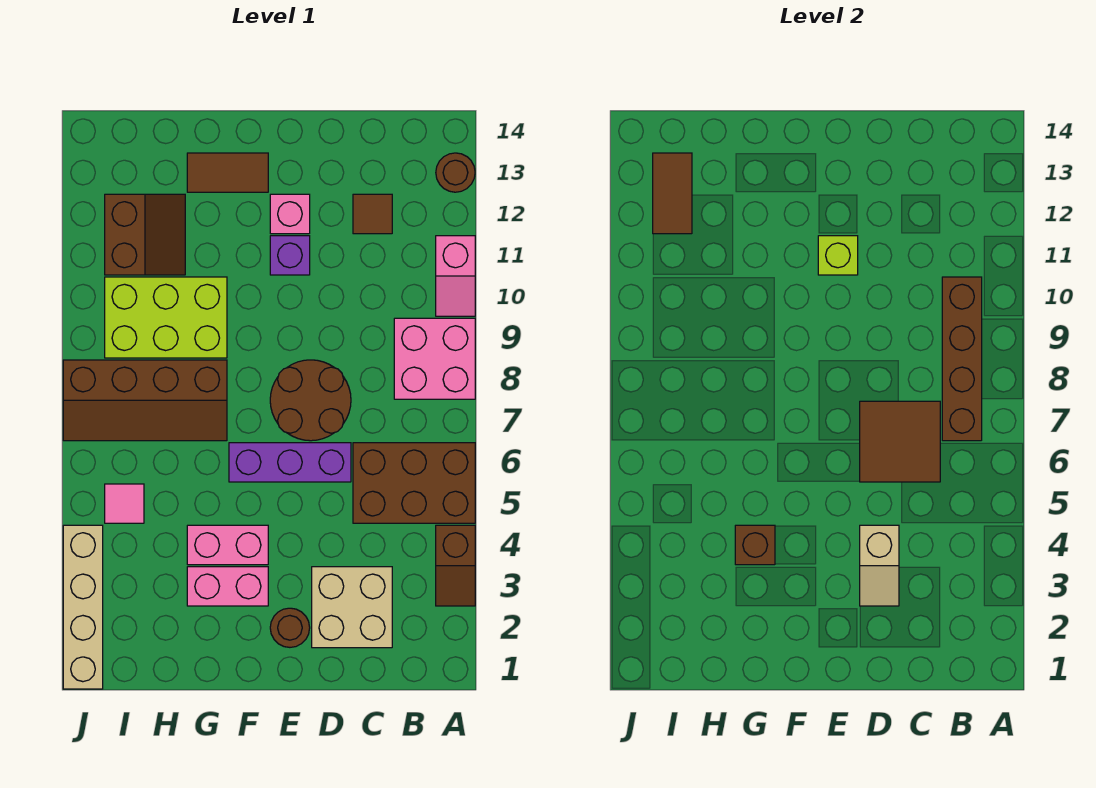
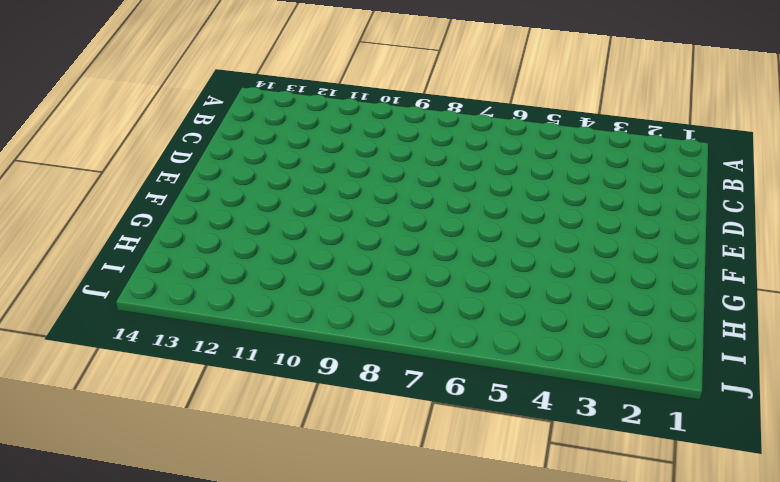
none -> brown slope A3:A4 level 1 top 4
none -> brown brick A5:C6 level 1
none -> pink brick A8:B9 level 1

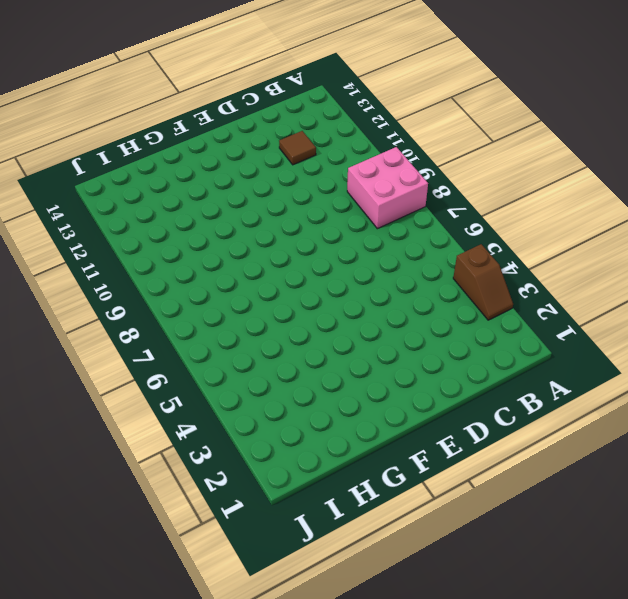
none -> brown brick A5:C6 level 1
none -> pink slope A10:A11 level 1 top 11
none -> brown round brick A13 level 1

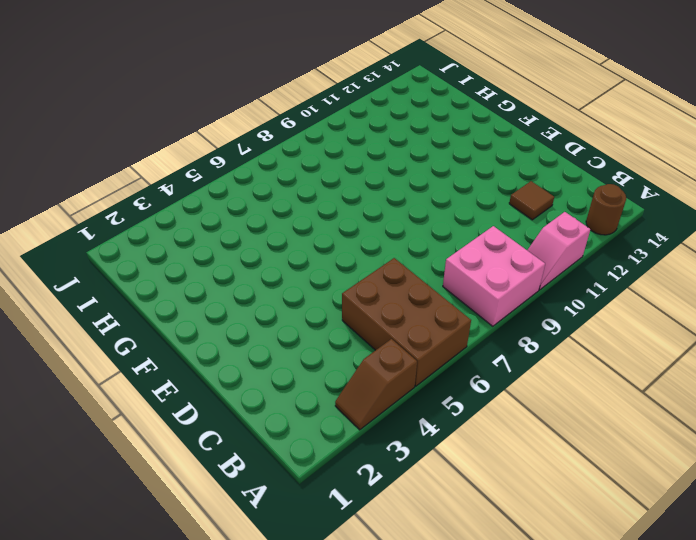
none -> tan brick C2:D3 level 1
none -> purple brick D6:F6 level 1
none -> brown round brick D7:E8 level 1

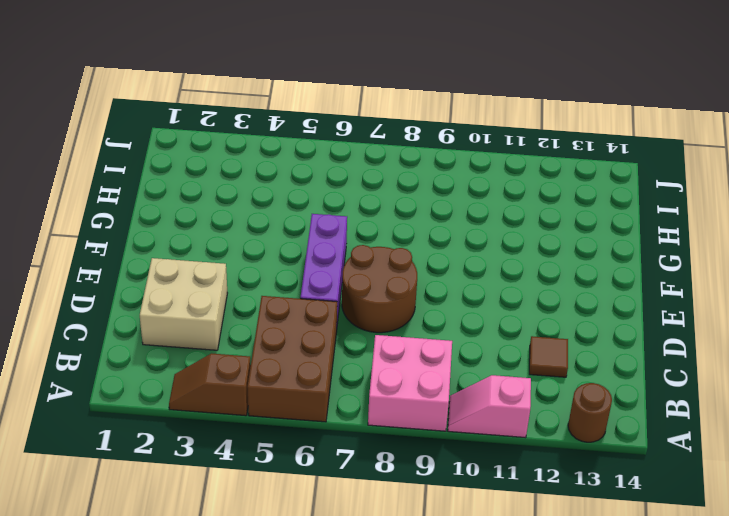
none -> brown round brick E2 level 1
none -> purple brick E11 level 1
none -> pink brick E12 level 1

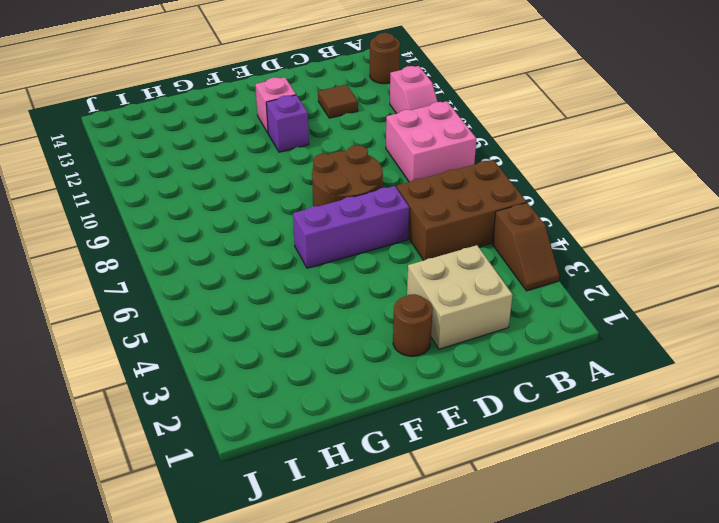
none -> pink brick F3:G3 level 1
none -> pink brick F4:G4 level 1
none -> brown tile F13:G13 level 1

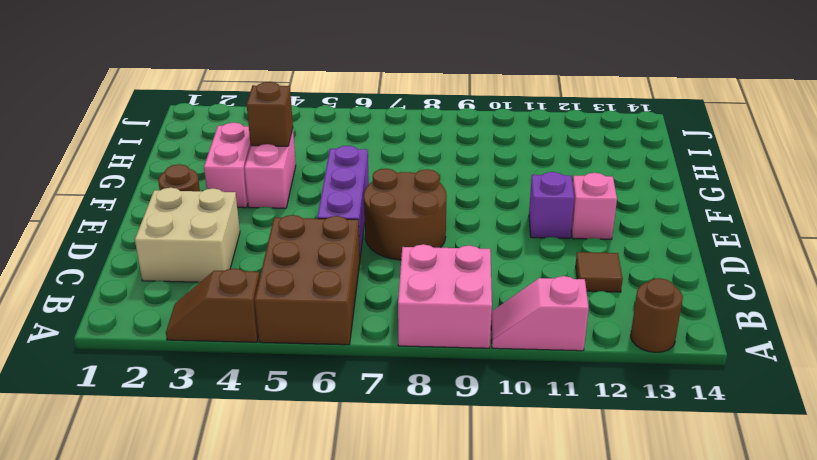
none -> brown tile F13:G13 level 1
none -> brown slope G7:J8 level 1 top 8
none -> lime brick G9:I10 level 1

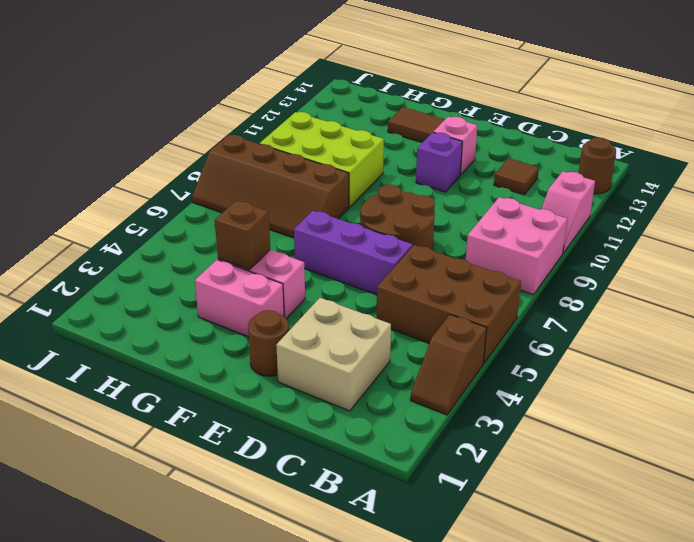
none -> brown slope H11:I12 level 1 top I
none -> pink tile I5 level 1
none -> tan brick J1:J4 level 1

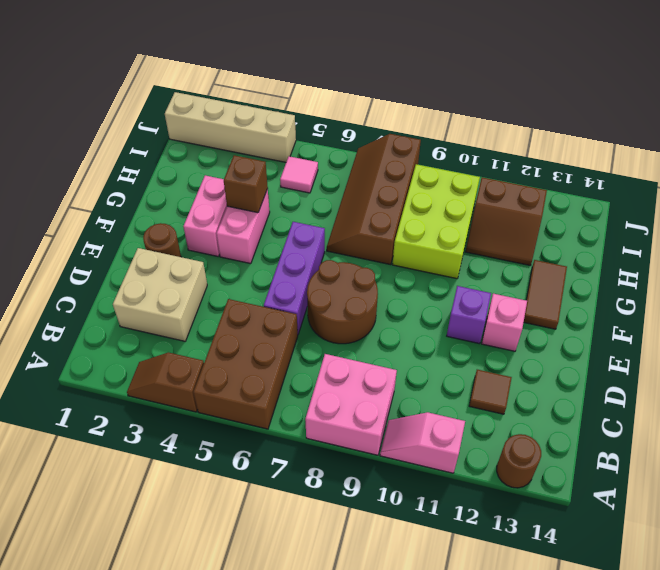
none -> brown brick B7:B10 level 2
none -> brown tile C6:D7 level 2
none -> tan slope D3:D4 level 2 top 4

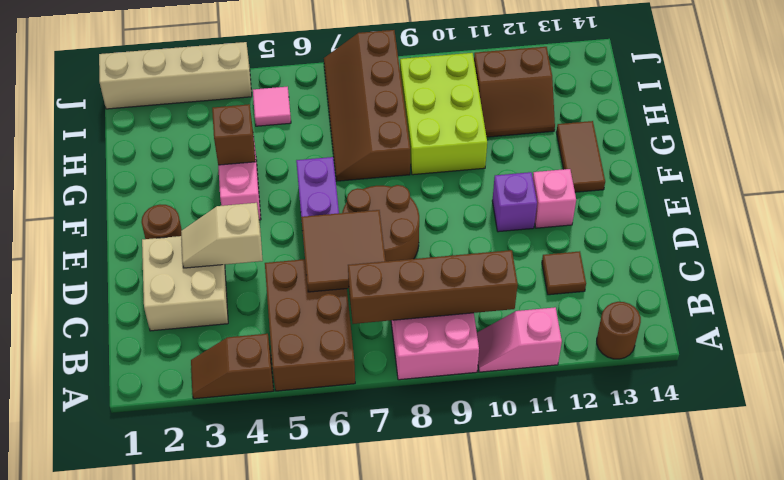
none -> pink brick F3:G3 level 1
none -> lime brick E11 level 2
none -> brown tile I12:I13 level 2

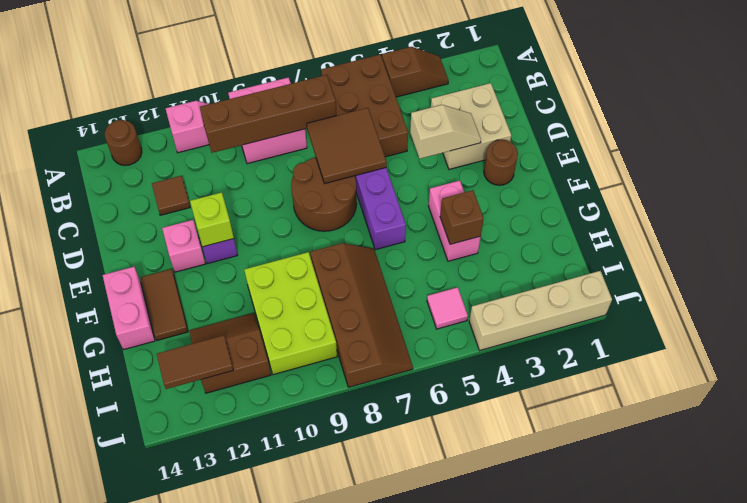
pink brick F14:G14 level 1 -> pink brick F3:G3 level 1

